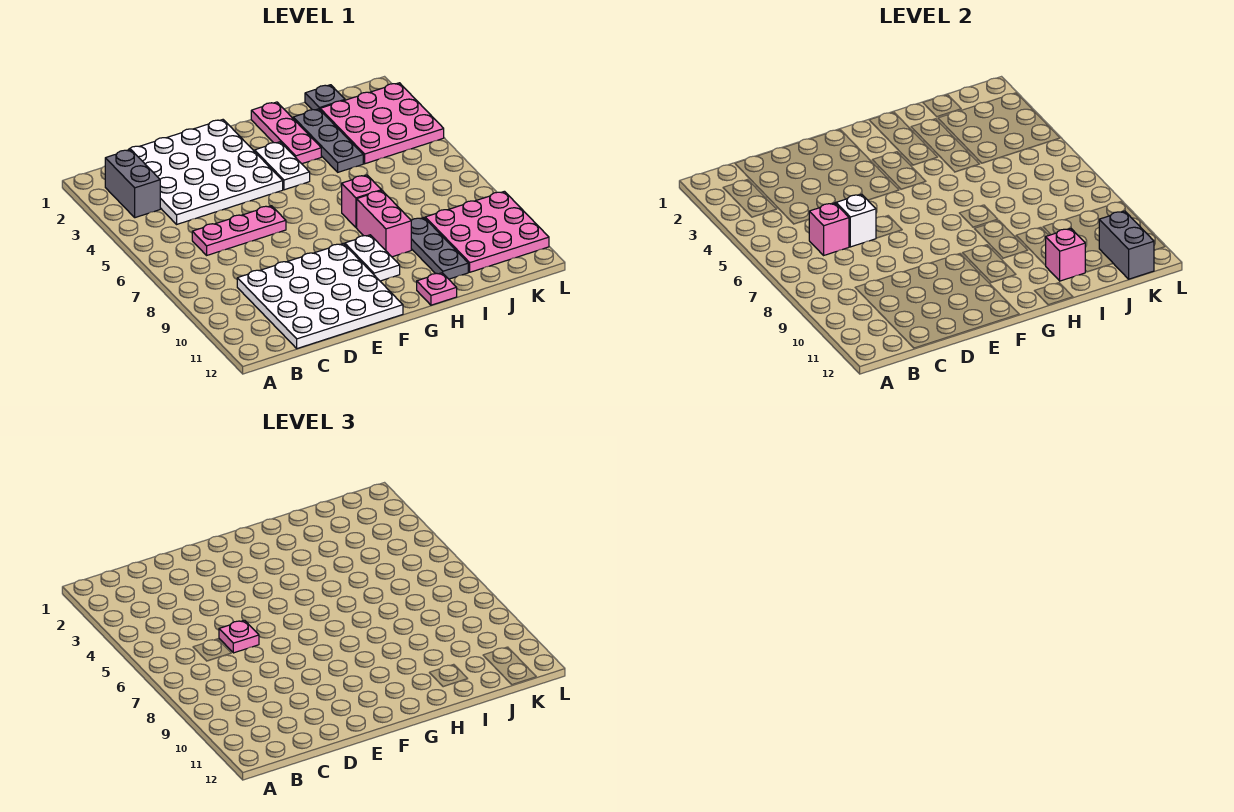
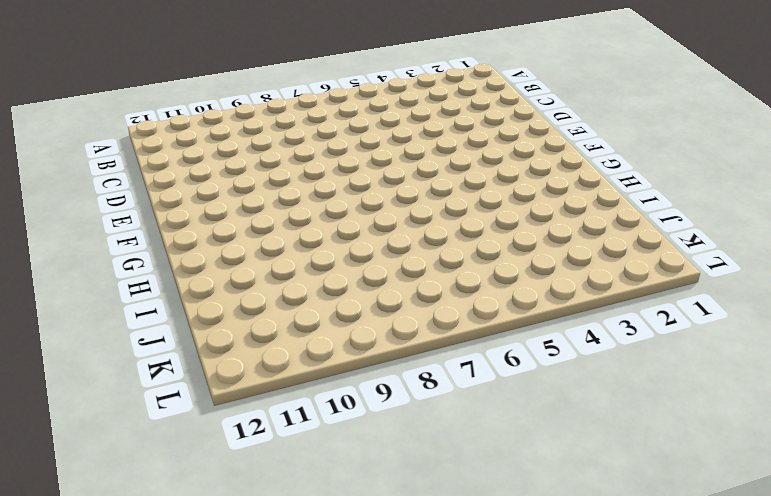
none -> grey brick B2:B3 level 1
none -> white plate C1:F4 level 1
none -> pink plate C6:E6 level 1

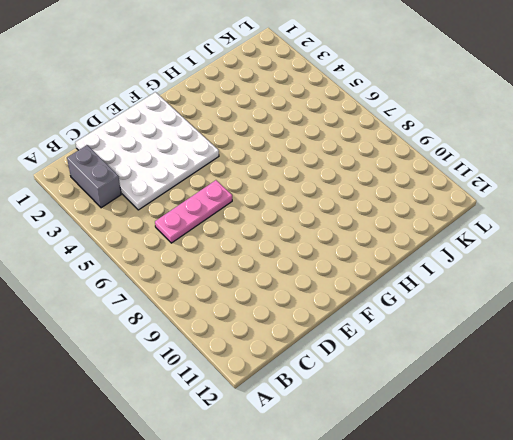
none -> white plate C9:F12 level 1
none -> white plate G3:G4 level 1
none -> white plate G9:G10 level 1

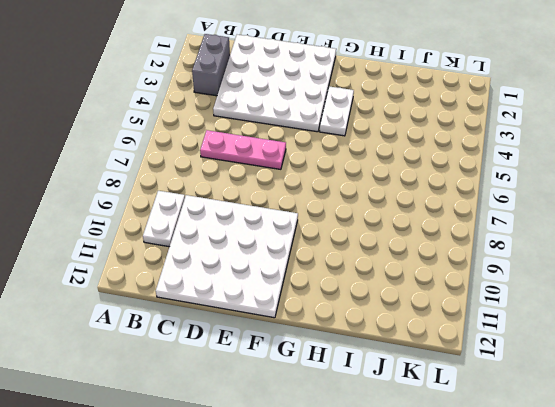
white plate B9:B10 level 1 -> white plate G9:G10 level 1
none -> pink plate H1:H3 level 1
none -> pink brick H7 level 1
none -> pink brick H8:H9 level 1

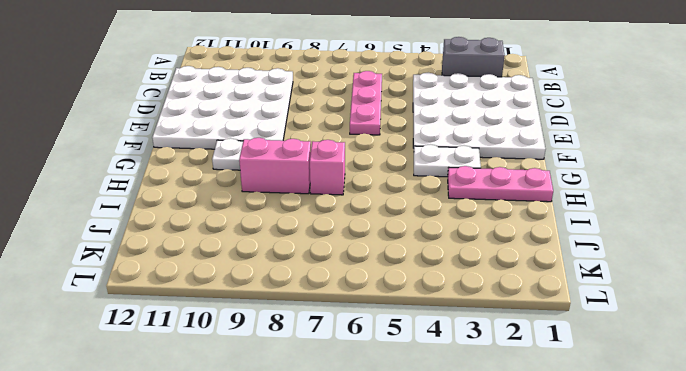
none -> pink plate H12 level 1
none -> grey plate I2:I4 level 1
none -> grey plate I9:I11 level 1

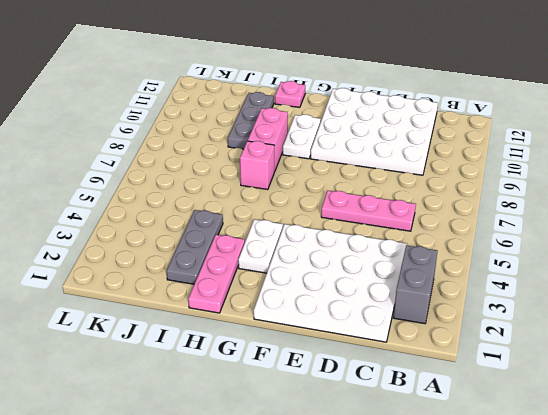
none -> grey plate J1 level 1
none -> pink plate J2:L4 level 1
none -> pink plate J9:L11 level 1

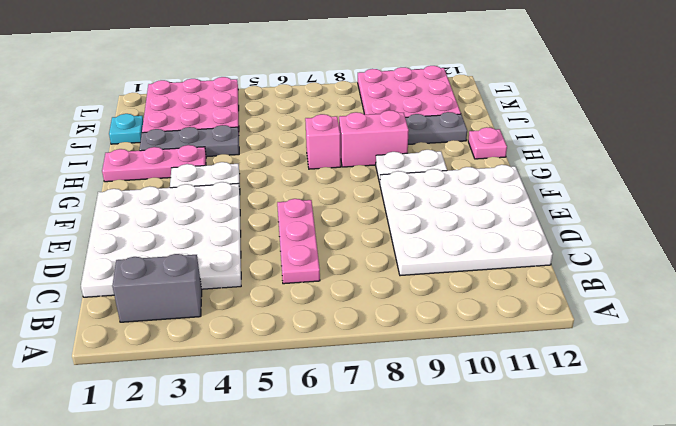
cyan plate J1 level 1 -> grey plate J1 level 1
none -> pink brick C6 level 2
none -> white brick D6 level 2
none -> pink brick I11 level 2

